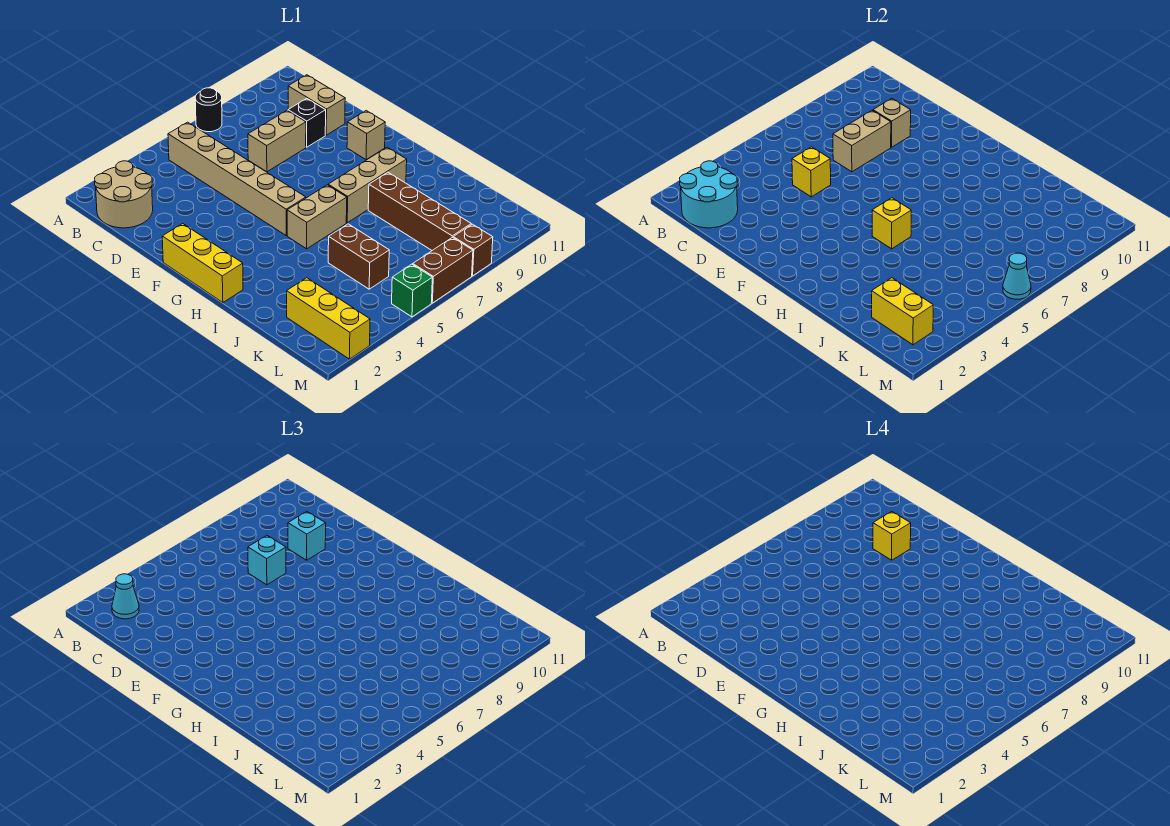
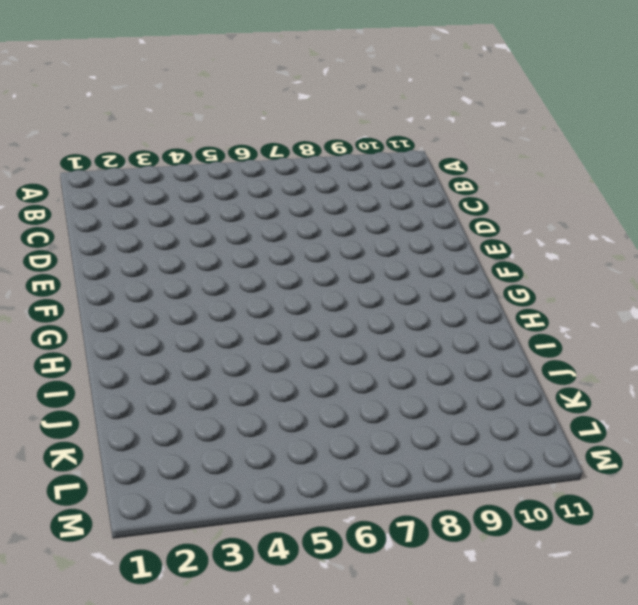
none -> black round brick A7 level 1
none -> tan round brick B1:C2 level 1
none -> tan brick B5:G5 level 1

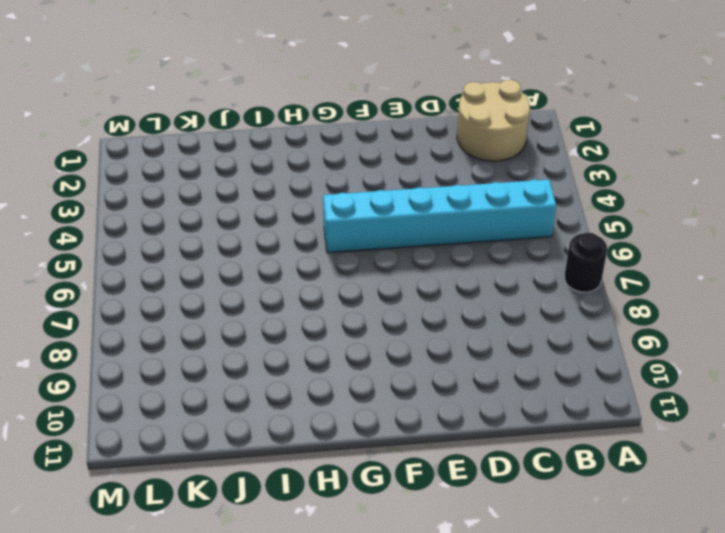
cyan brick B5:G5 level 1 -> tan brick B5:G5 level 1
none -> tan brick C10:D10 level 1
none -> tan brick D7:D8 level 1
none -> black brick D9 level 1

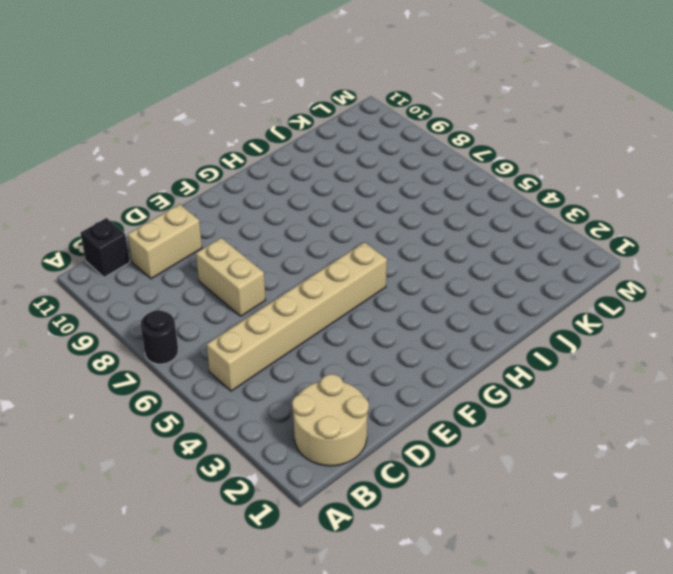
black brick B11 level 1 -> black brick D9 level 1
none -> yellow brick F1:H1 level 1
none -> tan brick F10 level 1
none -> tan brick H5:H6 level 1

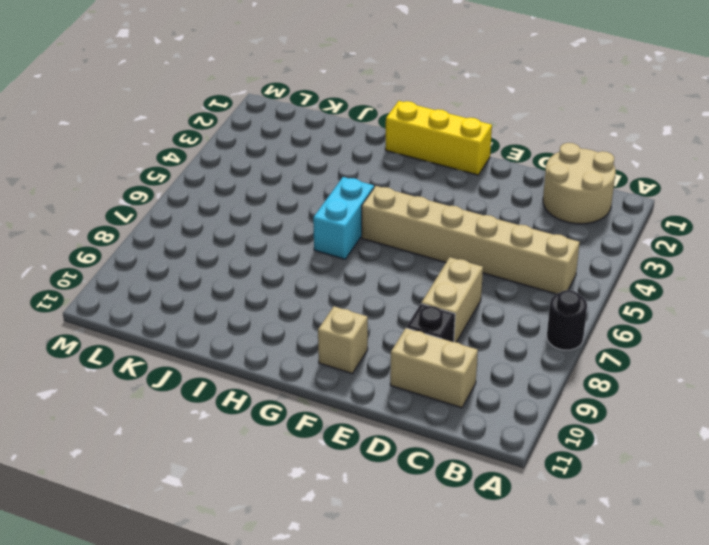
cyan brick H5:H6 level 1 -> tan brick H5:H6 level 1
none -> tan brick H7:H9 level 1
none -> brown brick I8:L8 level 1
none -> brown brick J5:K5 level 1

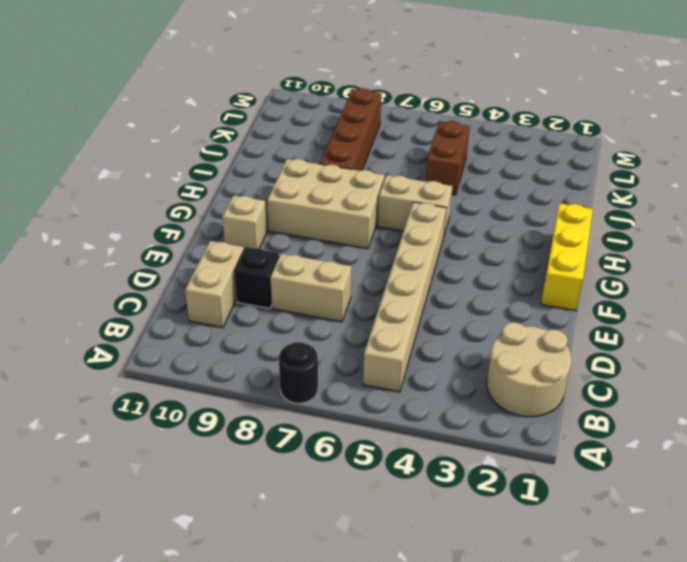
tan brick G7:H9 level 1 -> tan brick H7:H9 level 1
none -> yellow brick K2:M2 level 1
none -> green brick M5 level 1
none -> brown brick M6:M7 level 1

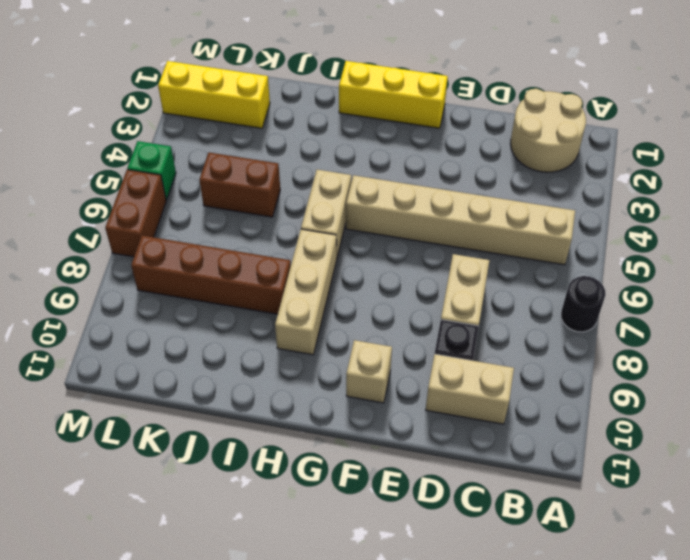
none -> brown brick M8 level 1
none -> cyan round brick B1:C2 level 2
none -> yellow brick D5 level 2

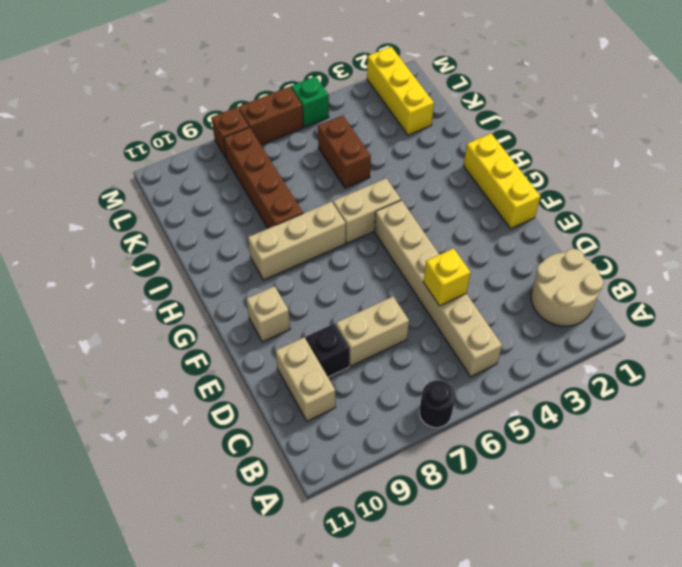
none -> cyan round brick B1:C2 level 2
none -> tan brick D7:D8 level 2
none -> tan brick D9 level 2

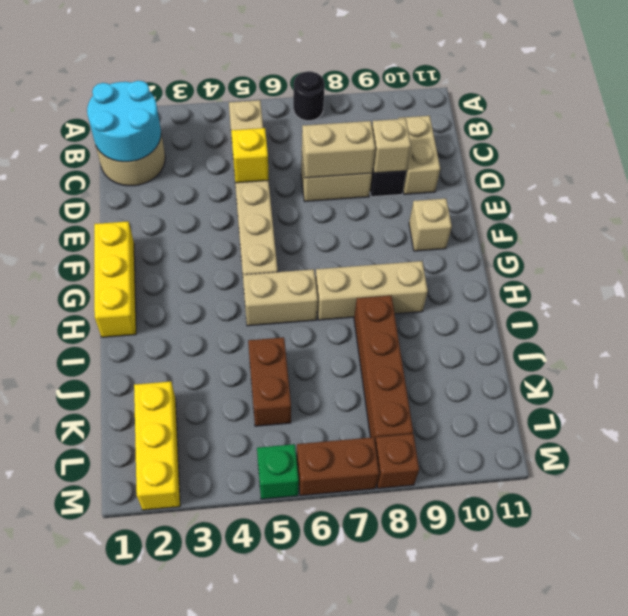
none -> yellow brick H5 level 2
none -> yellow brick K2:L2 level 2
none -> cyan cone M6 level 2

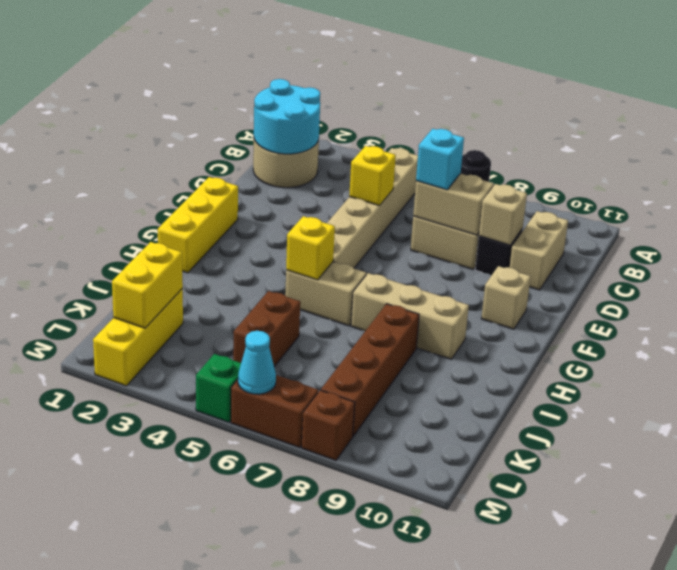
none -> cyan cone B2 level 3
none -> cyan brick D9 level 3
none -> yellow brick D9 level 4

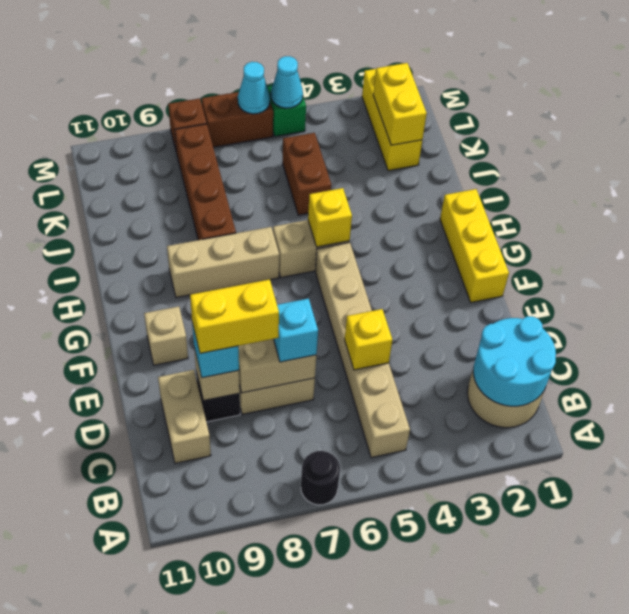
yellow brick D8:D9 level 4 -> yellow brick D9 level 4
cyan cone M5 level 2 -> cyan cone B2 level 3

